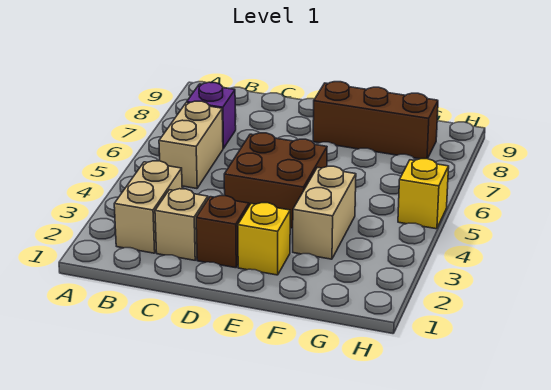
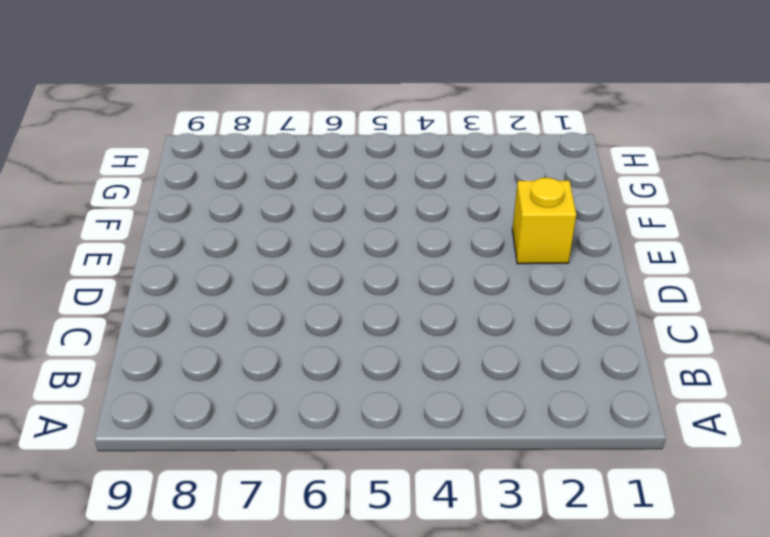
none -> tan brick B2:B3 level 1
none -> tan brick B5:B6 level 1

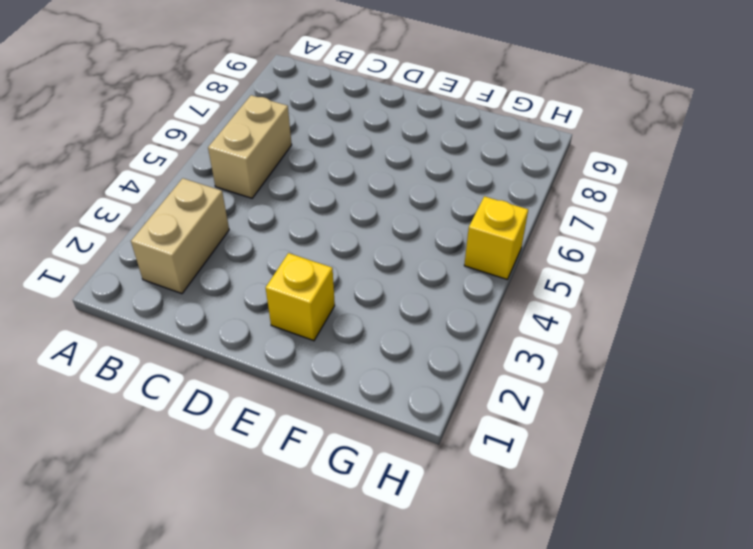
none -> purple brick B7 level 1
none -> tan brick C2 level 1

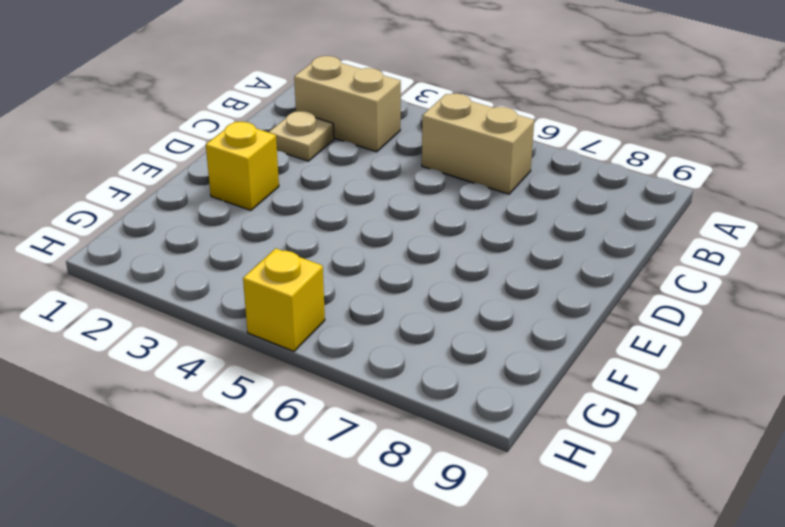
tan plate C2 level 1 -> tan brick C2 level 1
none -> purple brick B7 level 1
none -> brown brick D2 level 1

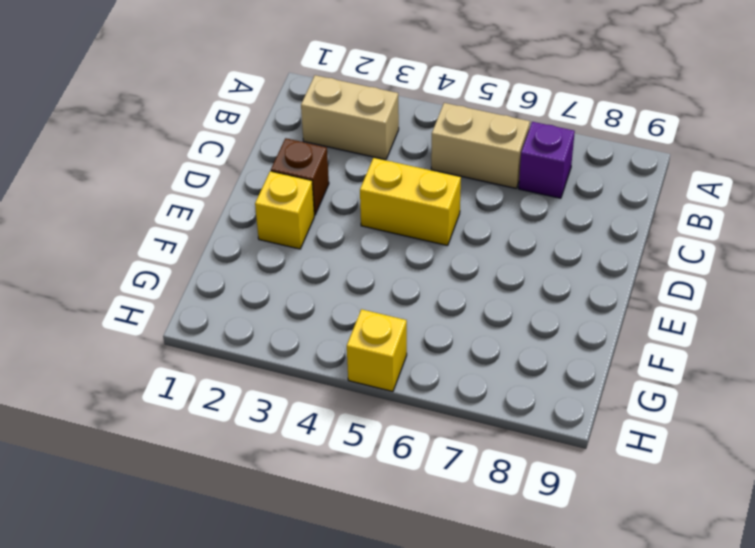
yellow brick D4:D5 level 1 -> brown brick D4:E5 level 1
none -> tan brick C2 level 1
none -> brown brick E8:G8 level 1

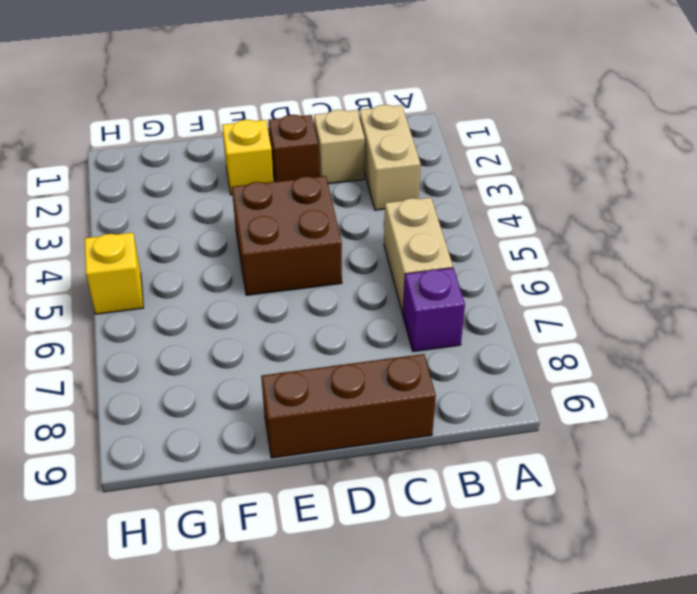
brown brick C9:E9 level 1 -> brown brick E8:G8 level 1
none -> tan brick F3:F4 level 1

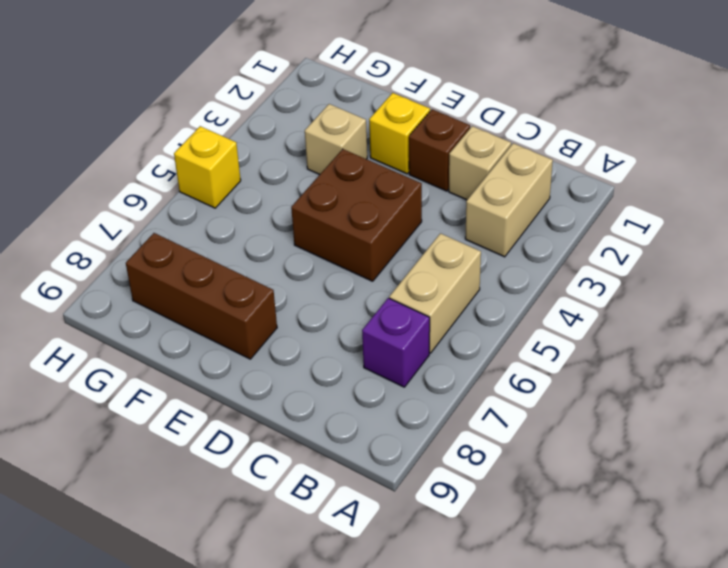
tan brick F3 level 1 -> tan brick F3:F4 level 1

